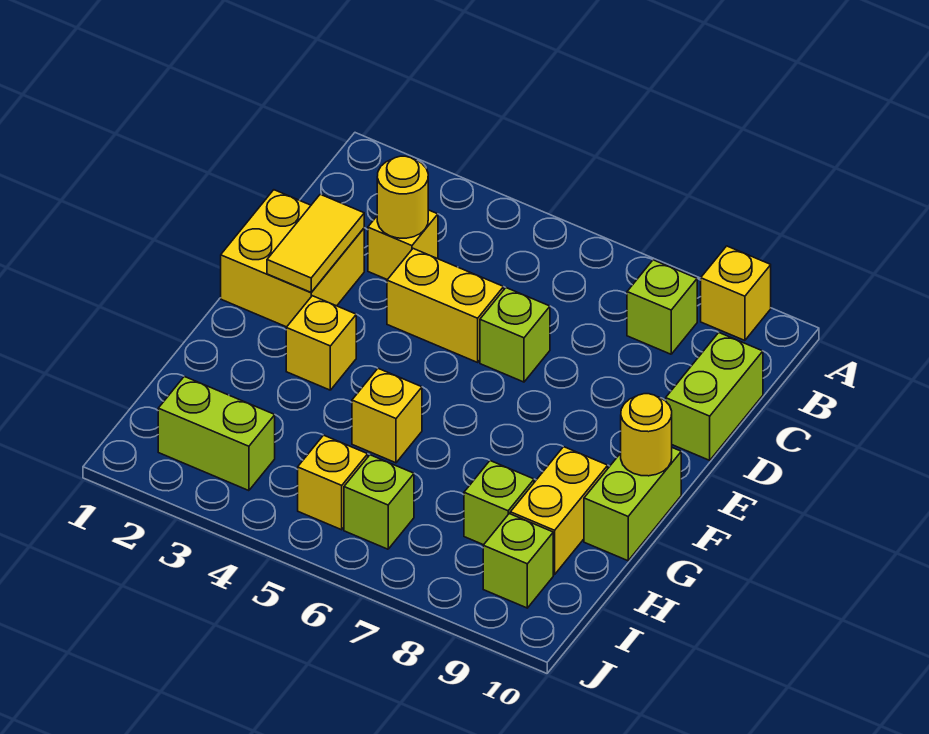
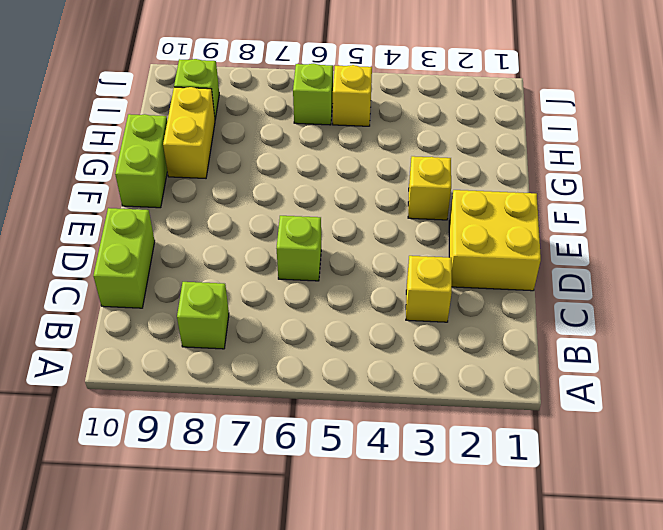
none -> yellow brick A9 level 1
none -> yellow brick D4:D5 level 1
none -> yellow brick G5 level 1

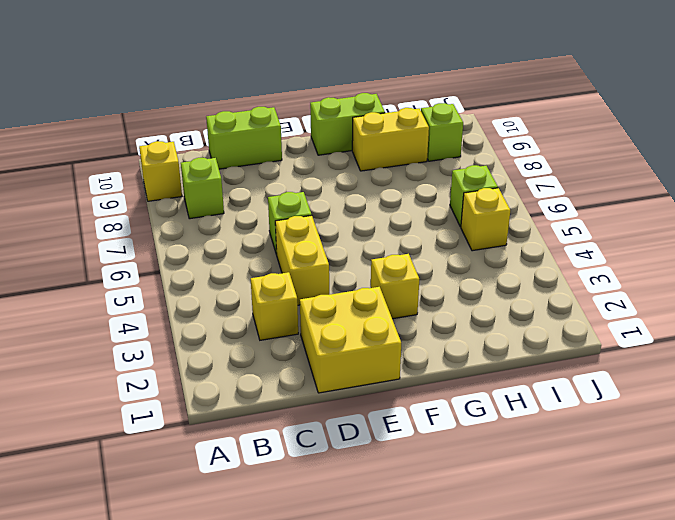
none -> yellow brick G5 level 1
none -> lime brick H8 level 1
none -> lime brick I2:I3 level 1

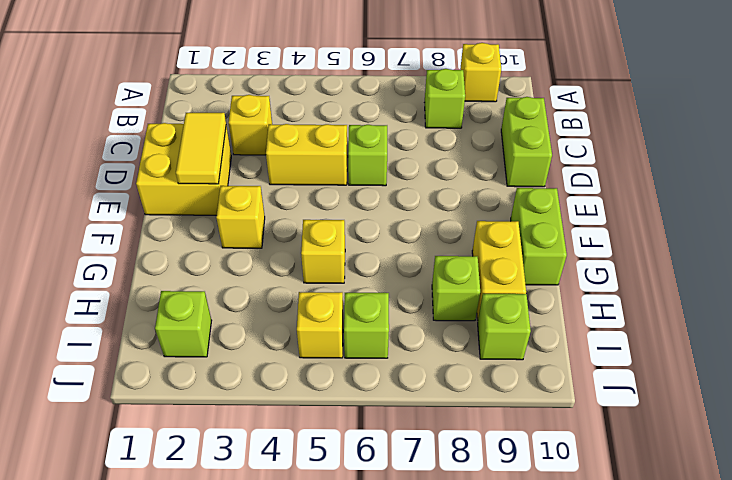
lime brick I2 level 1 -> lime brick I2:I3 level 1
none -> yellow round brick C3 level 2
none -> yellow round brick F10 level 2

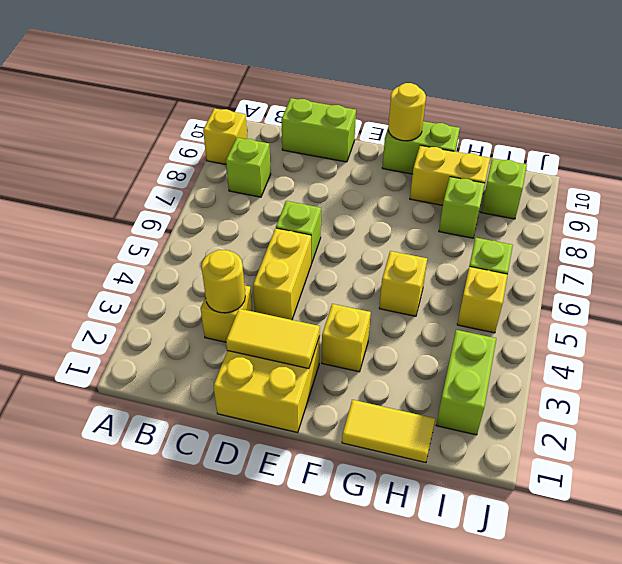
yellow tile G1:H1 level 1 -> none

